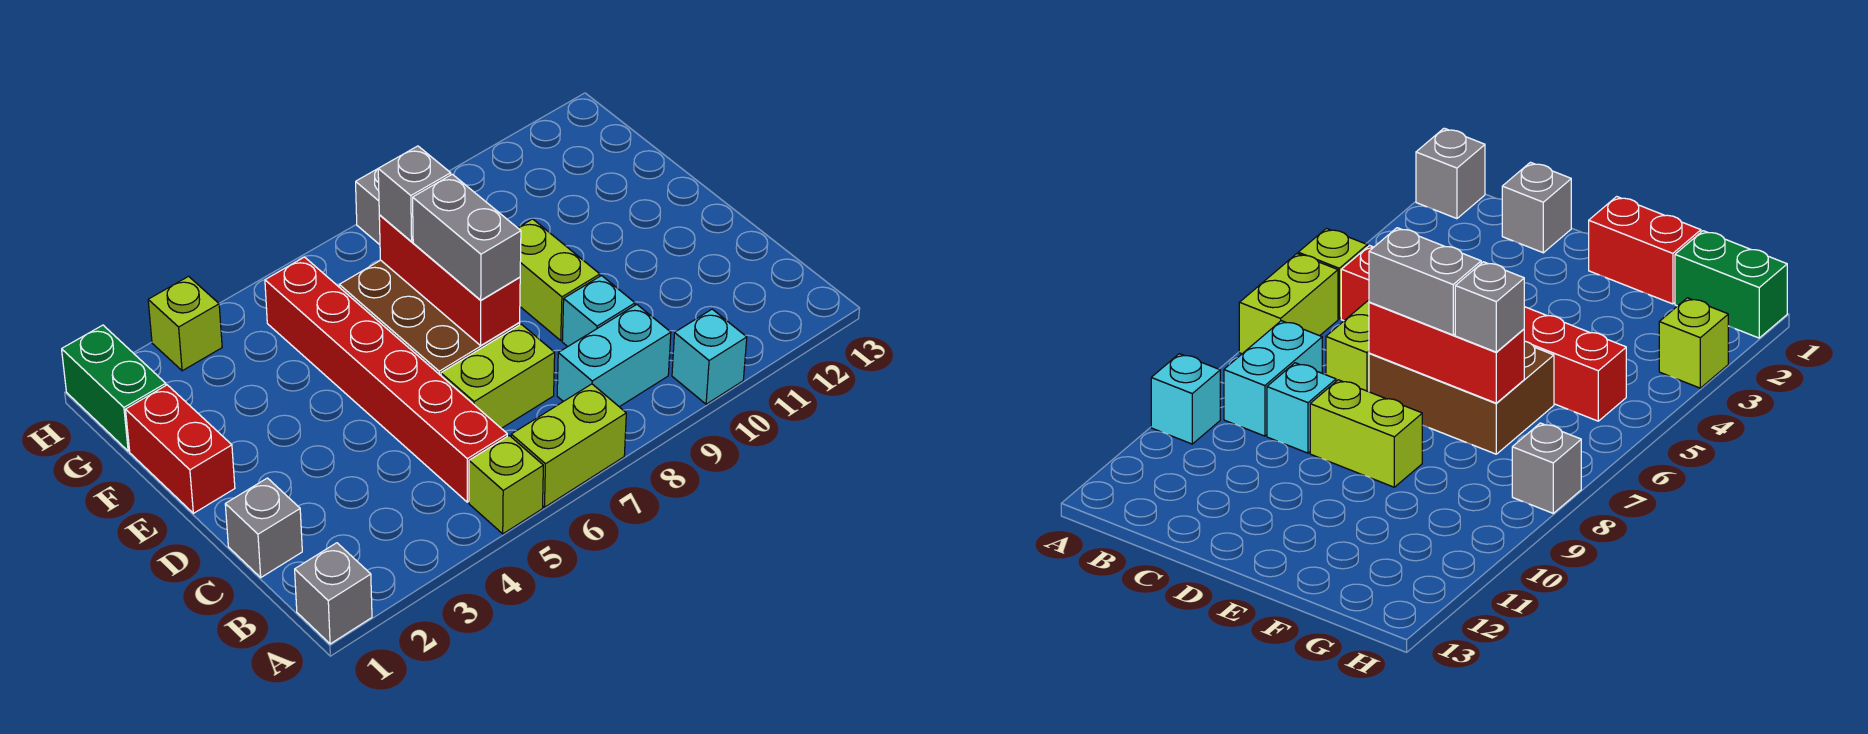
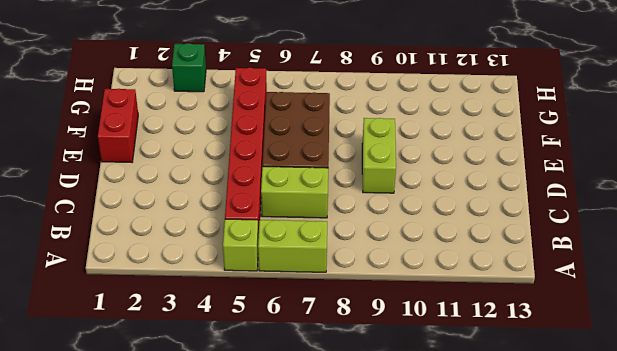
green brick H3 level 1 -> lime brick H3 level 1
none -> grey brick A1 level 1
none -> cyan brick A10 level 1
none -> cyan brick B8:B9 level 1

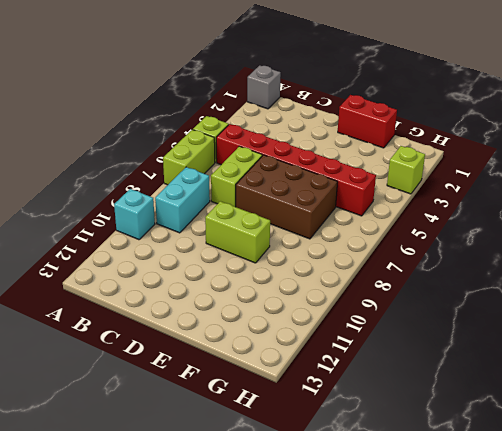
none -> grey brick C1 level 1
none -> cyan brick C9 level 1
none -> green brick G1:H1 level 1

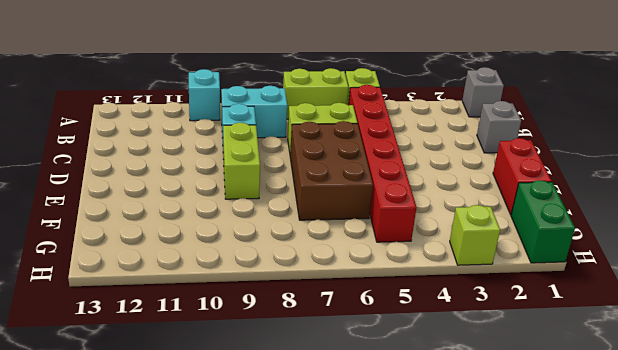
none -> grey brick H8 level 1
none -> red brick D7:F7 level 2
none -> grey brick D7:E7 level 3

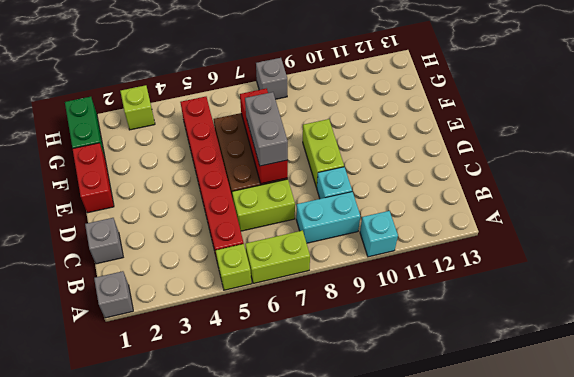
none -> grey brick F7 level 3

